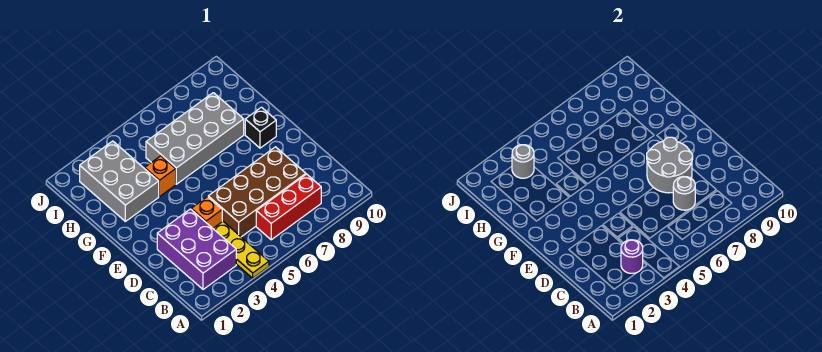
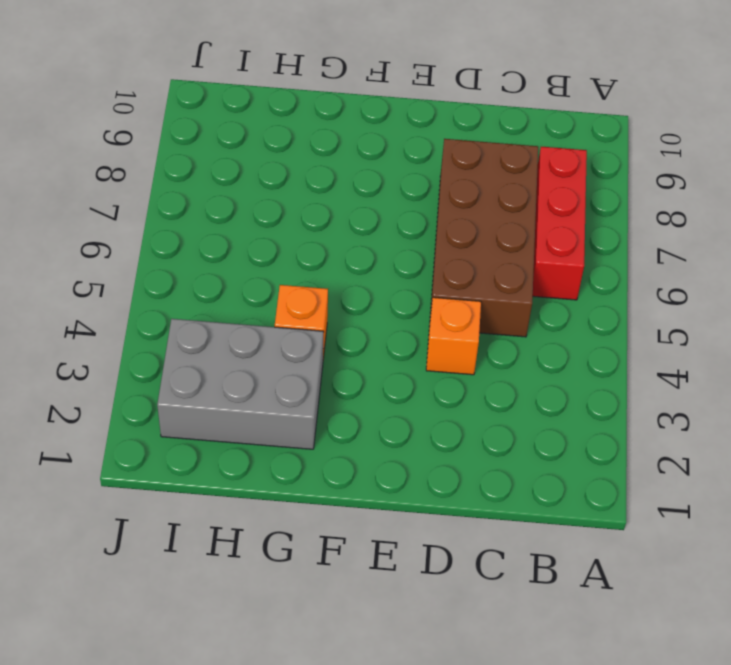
none -> yellow plate A4:C4 level 1
none -> purple brick B2:D3 level 1
none -> black brick F9 level 1

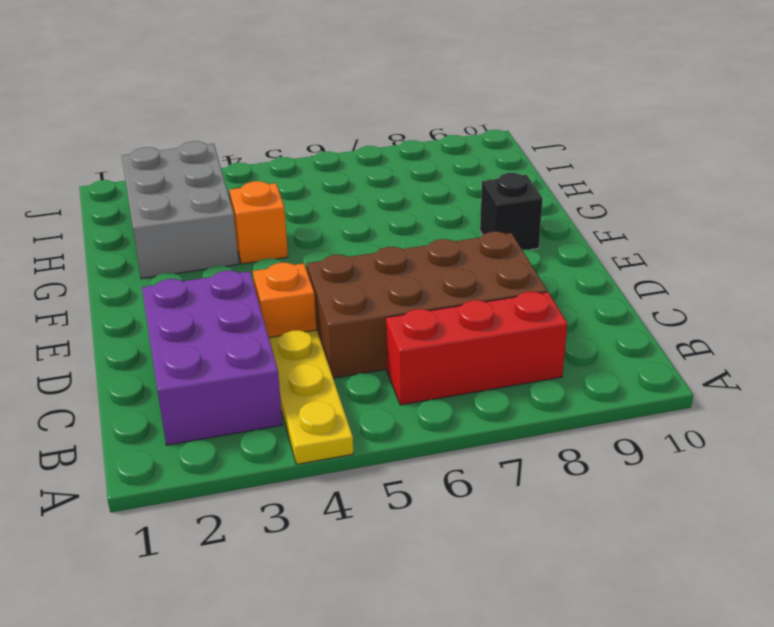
none -> grey brick G5:H8 level 1
none -> purple round brick B3 level 2
none -> grey round brick C7 level 2

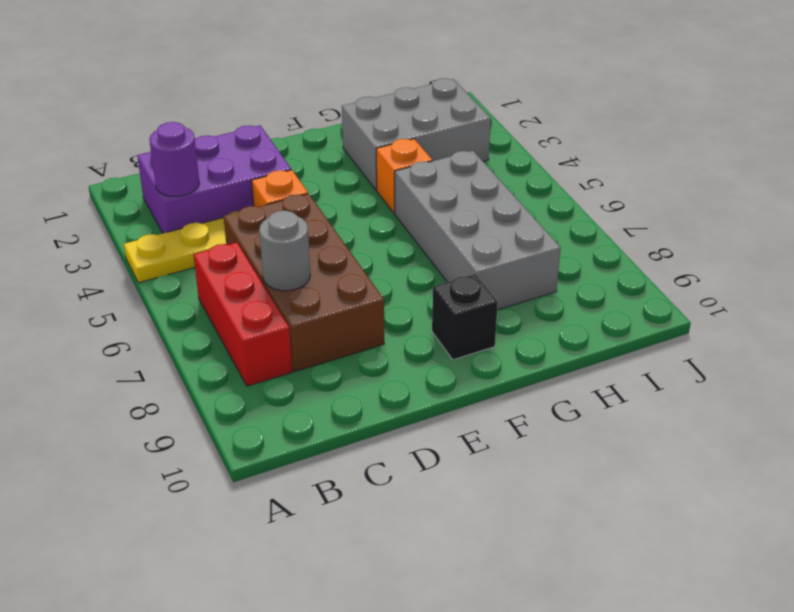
none -> grey round brick D7:E8 level 2
none -> grey round brick I3 level 2

